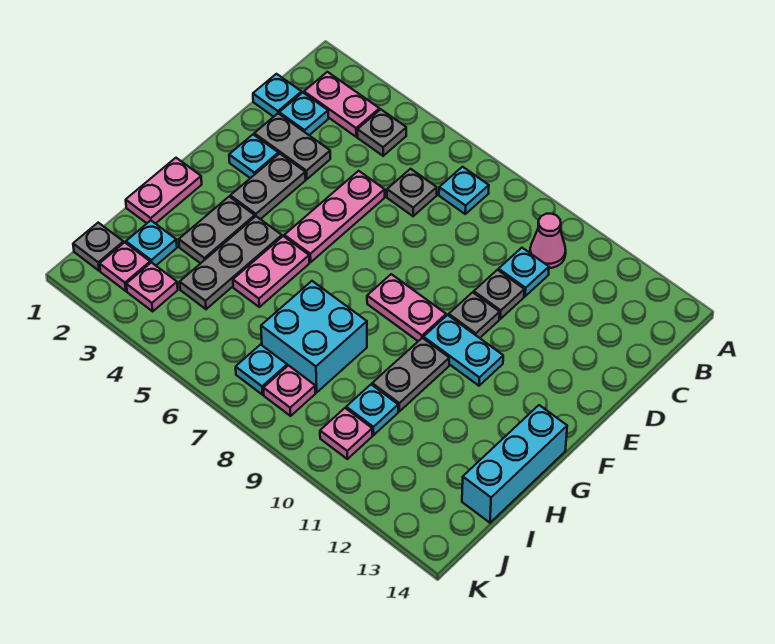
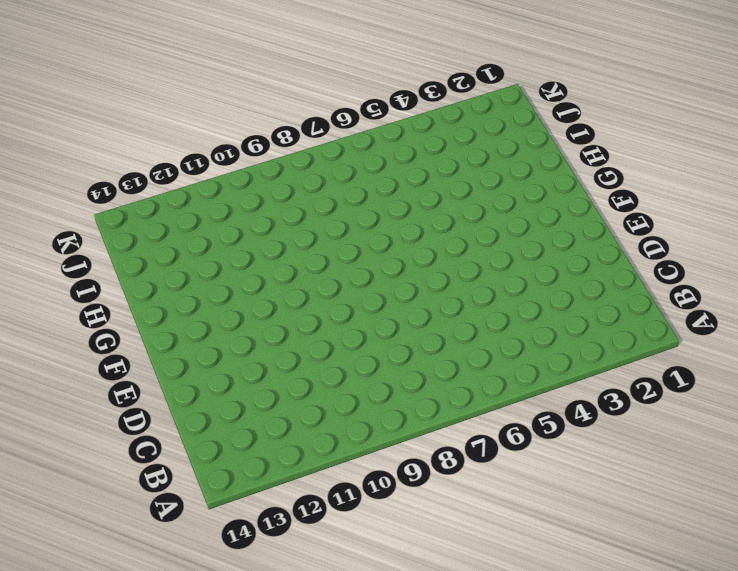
none -> pink plate B2:B3 level 1
none -> grey plate B4 level 1
none -> cyan plate B7 level 1
none -> pink cone B10 level 1

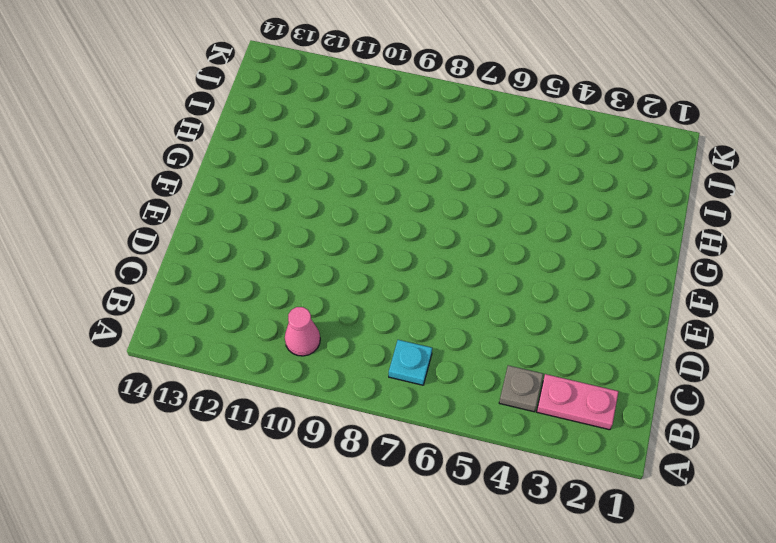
none -> cyan plate C1 level 1
none -> cyan plate C2 level 1
none -> grey plate C6 level 1
none -> cyan plate C10 level 1

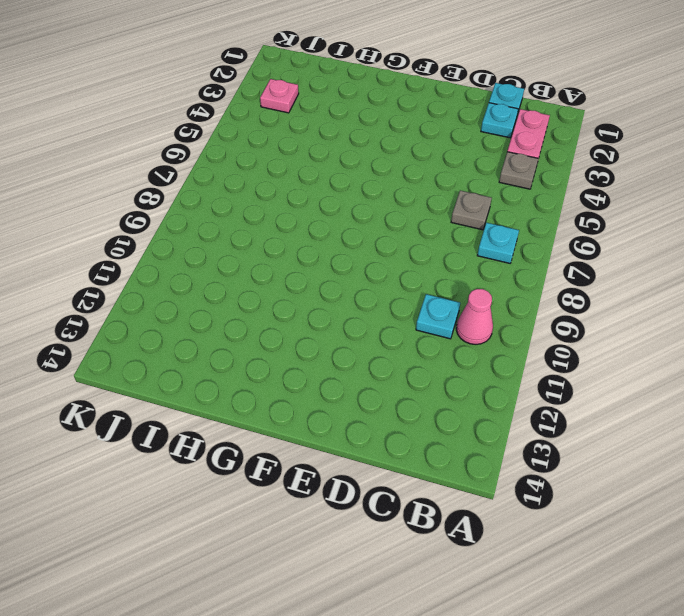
none -> grey plate D2:D3 level 1
none -> pink plate D5:F5 level 1
none -> grey plate D10 level 1
none -> cyan plate E2 level 1

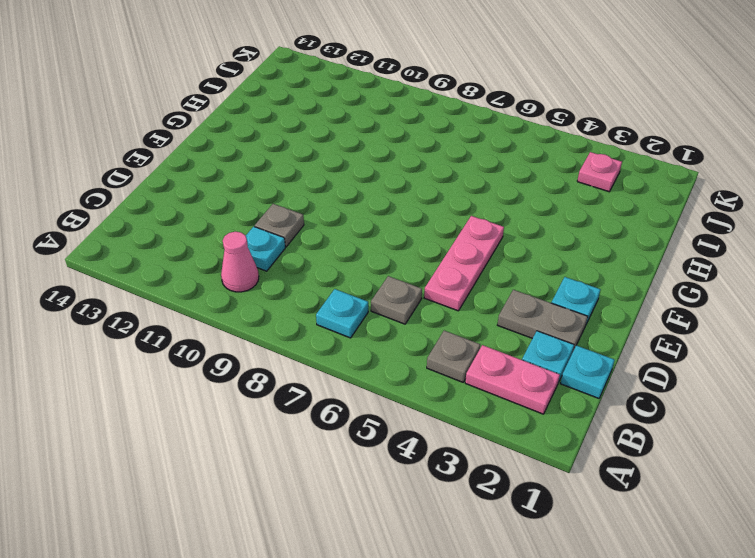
none -> grey plate E3:F3 level 1
none -> grey plate E10 level 1
none -> pink plate F8:F9 level 1
none -> cyan plate F10:F11 level 1

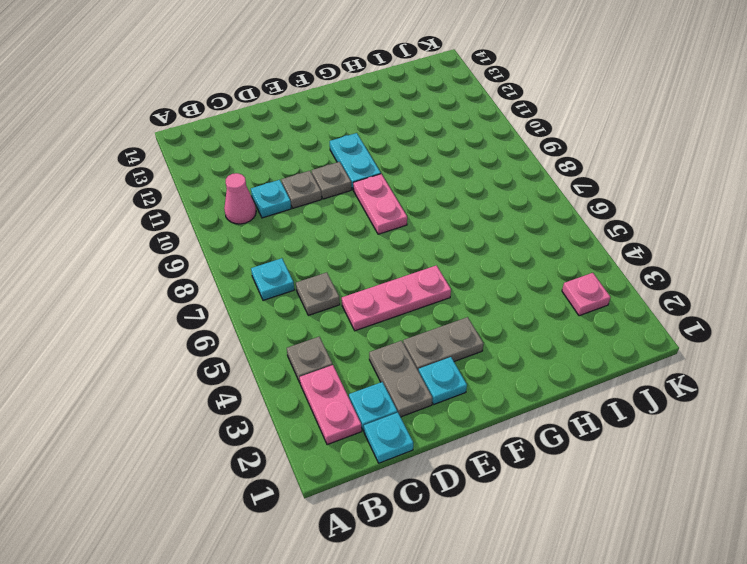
none -> pink plate G1:H1 level 1
none -> grey plate G3:H3 level 1
none -> grey plate G4:I4 level 1
none -> pink plate G5:H5 level 1

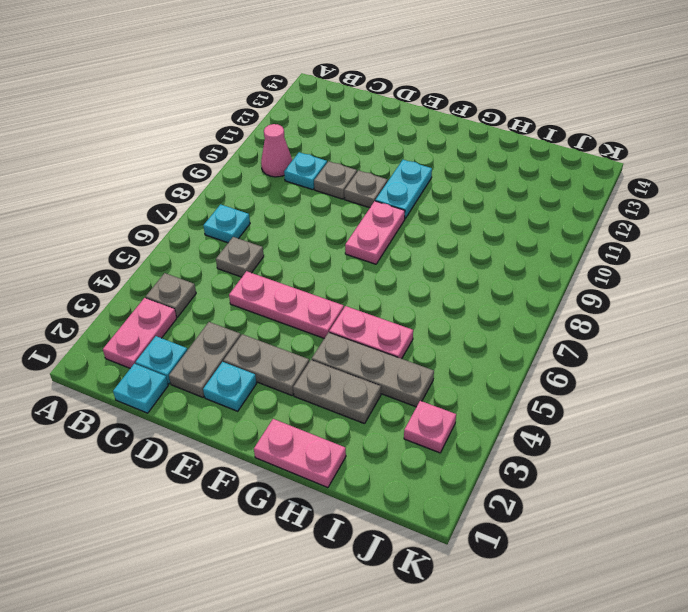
none -> grey plate G10:H10 level 1
none -> cyan brick G14:I14 level 1
none -> cyan brick H7:I8 level 1
none -> cyan plate I2 level 1

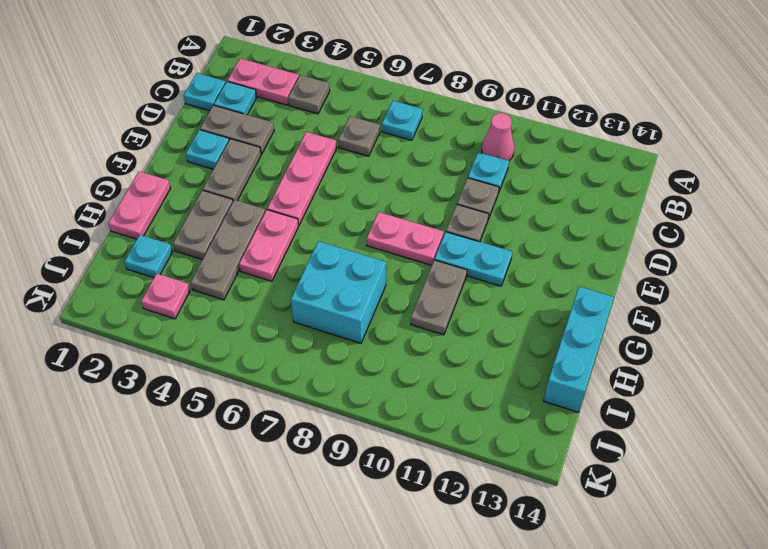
none -> cyan plate I10 level 1
none -> grey plate J1 level 1
none -> pink plate J2 level 1
none -> cyan plate J7 level 1

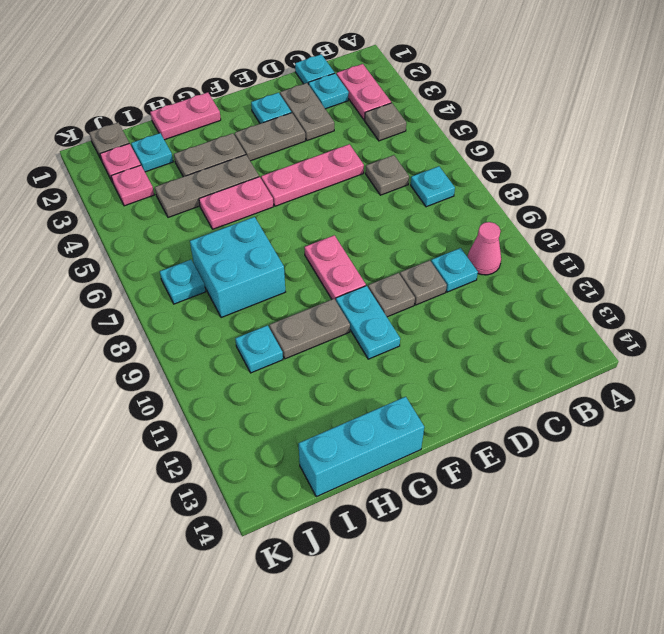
none -> pink plate J8 level 1
none -> pink plate J10 level 1

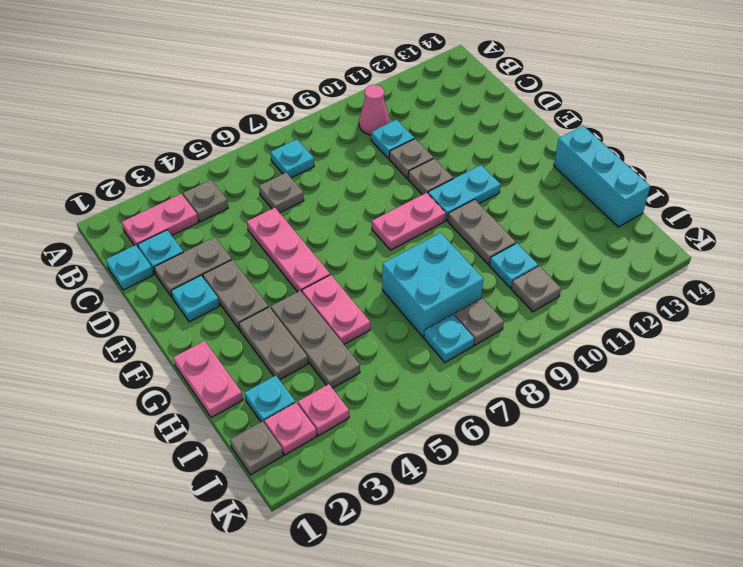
grey plate J8 level 1 -> pink plate J8 level 1
grey plate J10 level 1 -> pink plate J10 level 1

